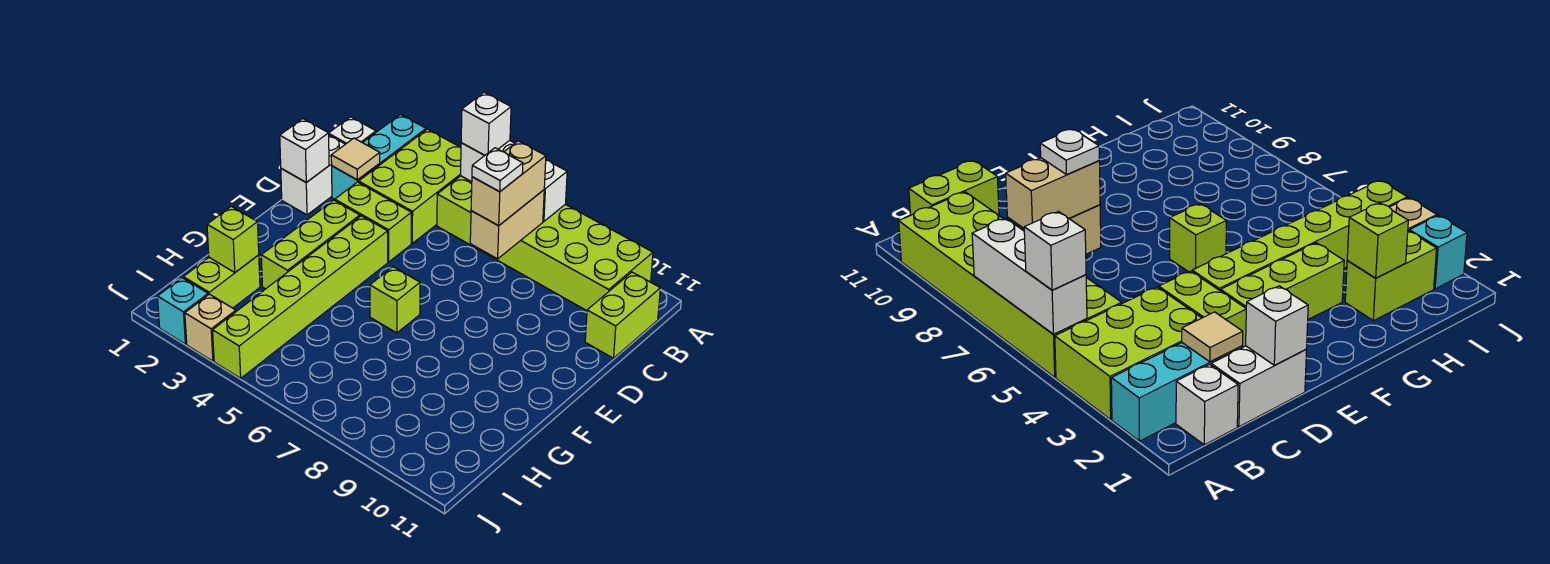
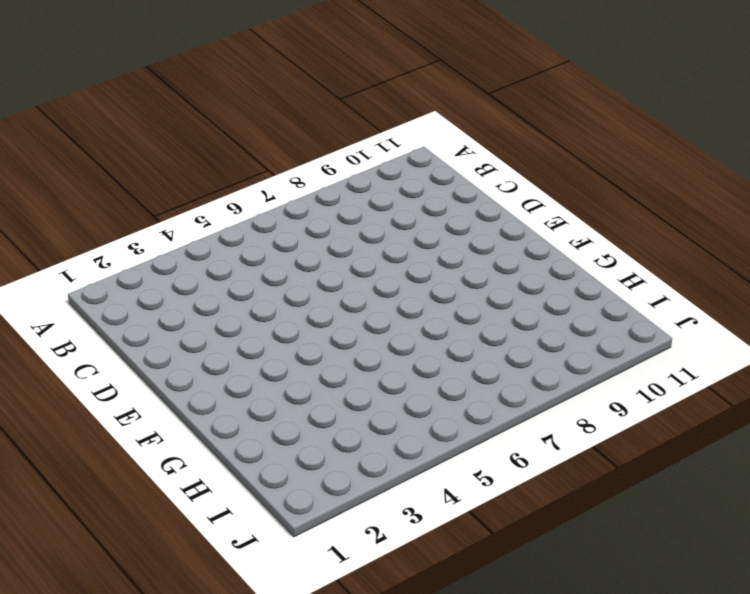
none -> cyan brick A2:C2 level 1
none -> lime brick A3:C4 level 1
none -> lime brick A5:B10 level 1

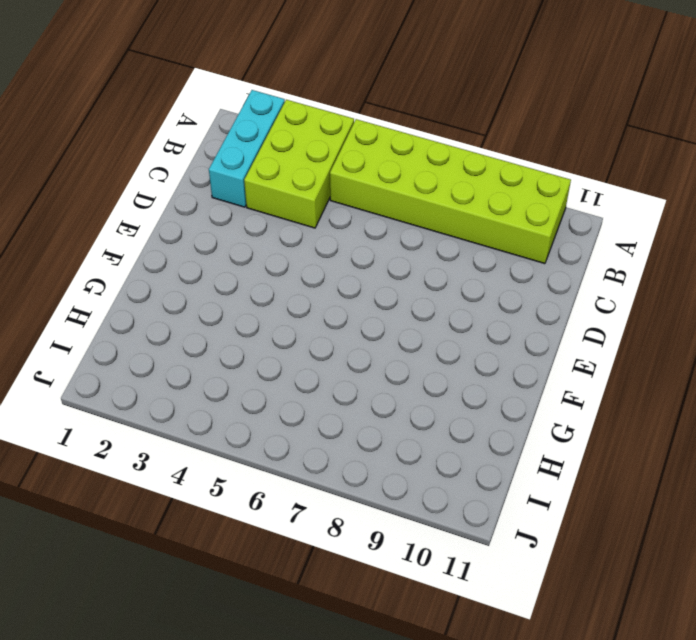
none -> white brick B1 level 1
none -> lime brick B11:C11 level 1
none -> white brick C1:D1 level 1

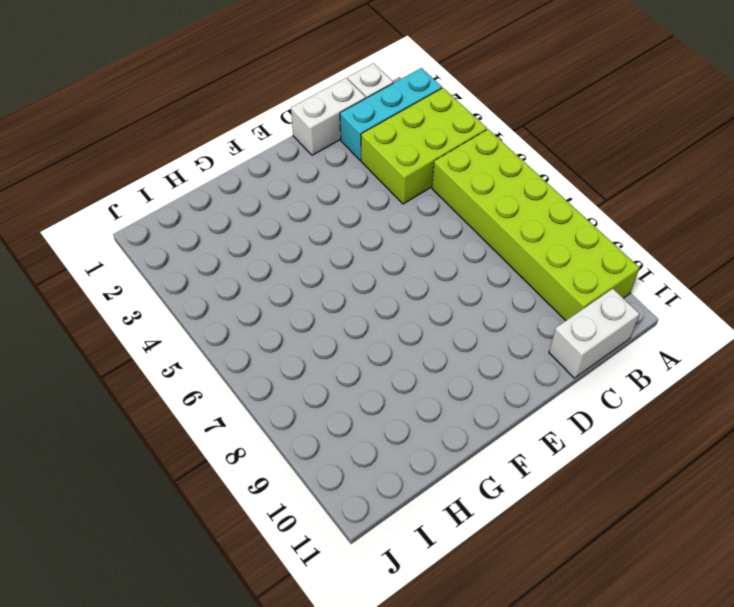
white brick B11:C11 level 1 -> lime brick B11:C11 level 1
none -> lime brick D3:D4 level 1
none -> lime brick E3:G3 level 1
none -> lime brick E4:J4 level 1

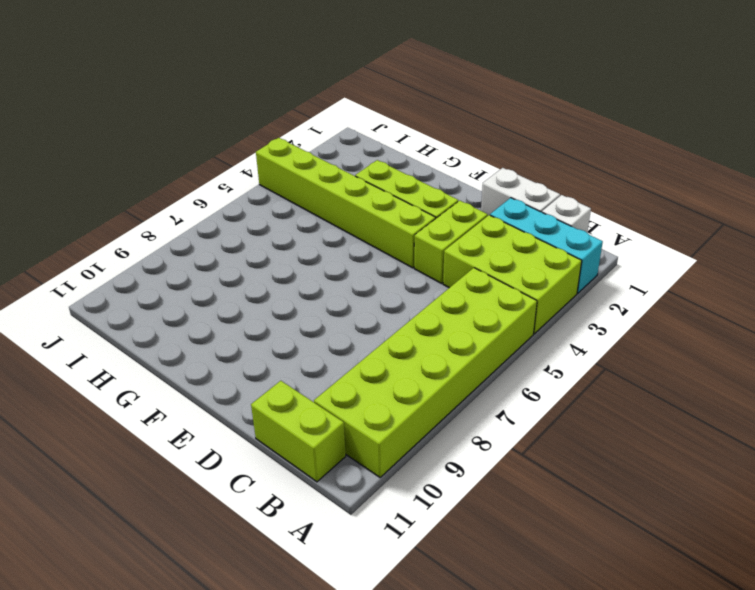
none -> lime brick F6 level 1
none -> lime brick H2:I2 level 1
none -> cyan brick J2 level 1

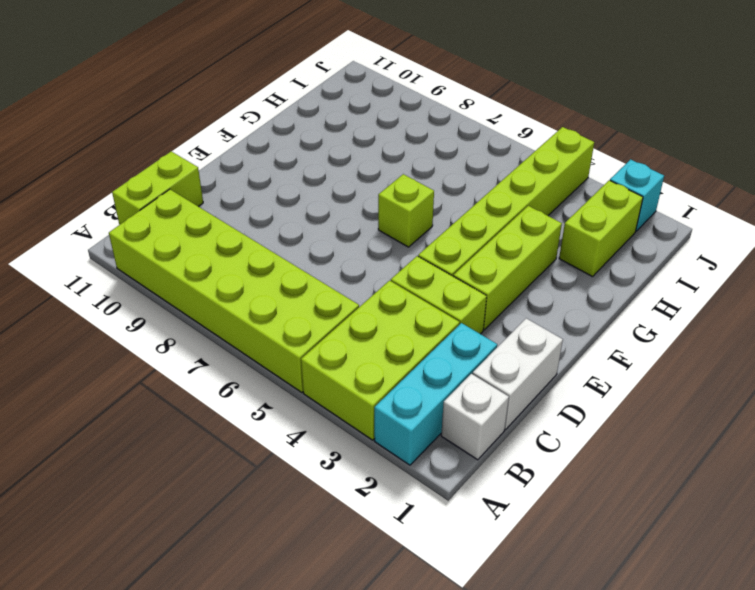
none -> tan brick J3 level 1
none -> white brick A5:A7 level 2
none -> tan brick B7:C7 level 2

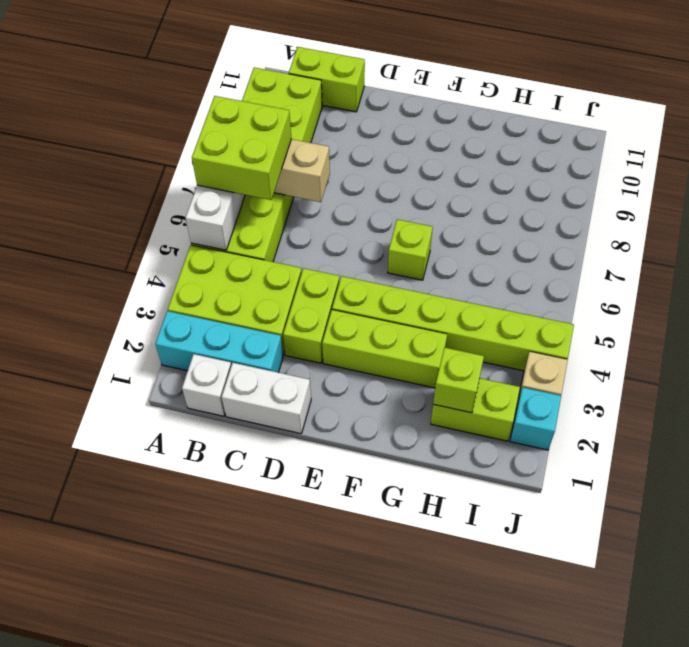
lime brick A6:B7 level 3 -> tan brick B7:C7 level 3
none -> tan tile C2 level 2
none -> white brick D1 level 2
none -> white brick A5 level 3

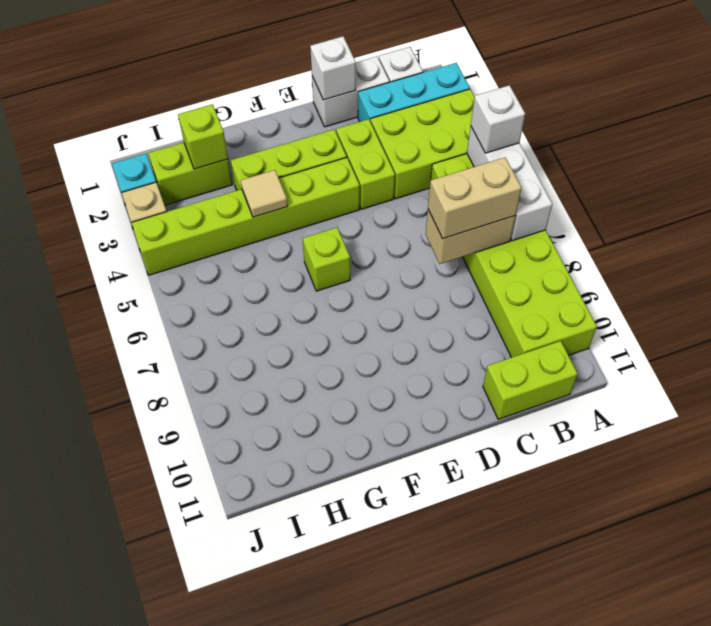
tan tile G4 level 2 -> tan tile C2 level 2
none -> white plate C7 level 4

